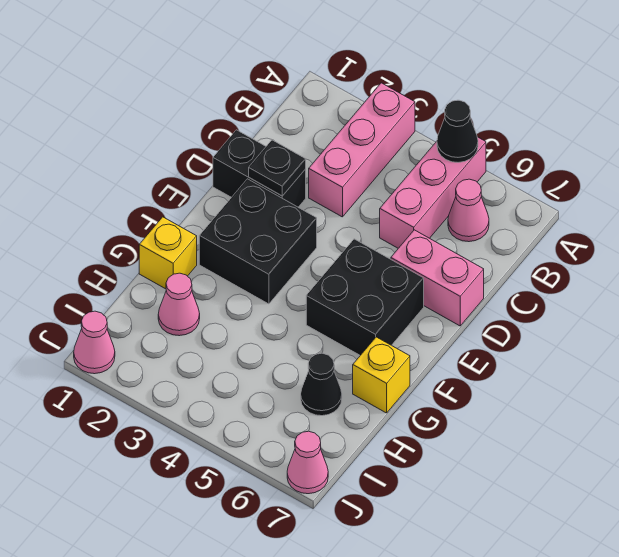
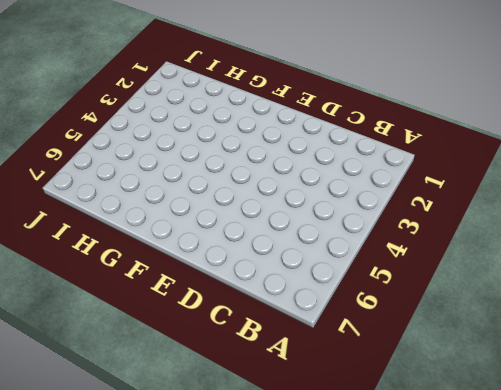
none -> pink brick A3:C3 level 1
none -> pink brick A5:C5 level 1
none -> pink cone B6 level 1

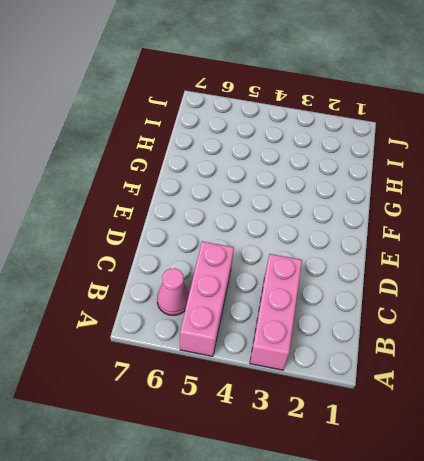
none -> black brick D1:D2 level 1
none -> pink brick D6:D7 level 1
none -> black brick E2:F3 level 1

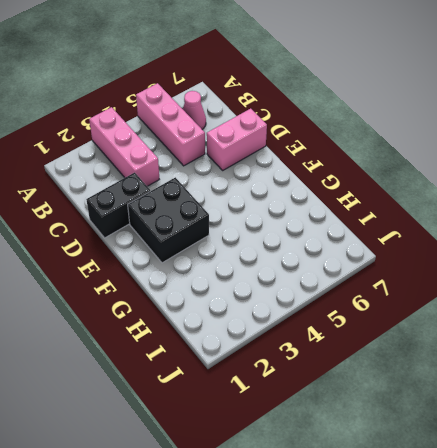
none -> black brick E5:F6 level 1
none -> yellow brick G1 level 1
none -> yellow brick G7 level 1

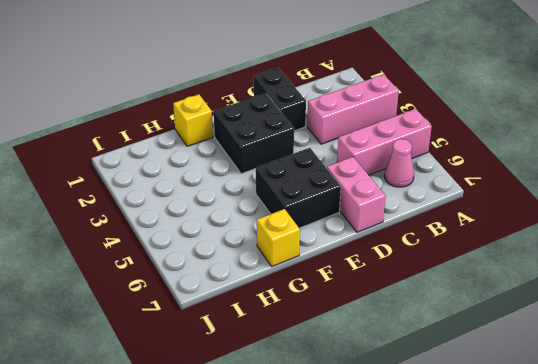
none -> pink cone H2 level 1
none -> black cone H6 level 1
none -> pink cone J1 level 1

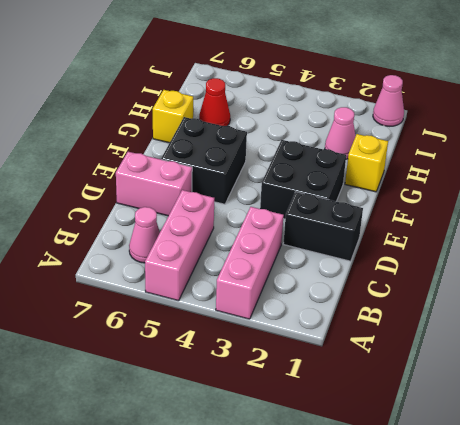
red cone H6 level 1 -> black cone H6 level 1
none -> pink cone J7 level 1
none -> black cone A5 level 2
none -> black plate D2 level 2

